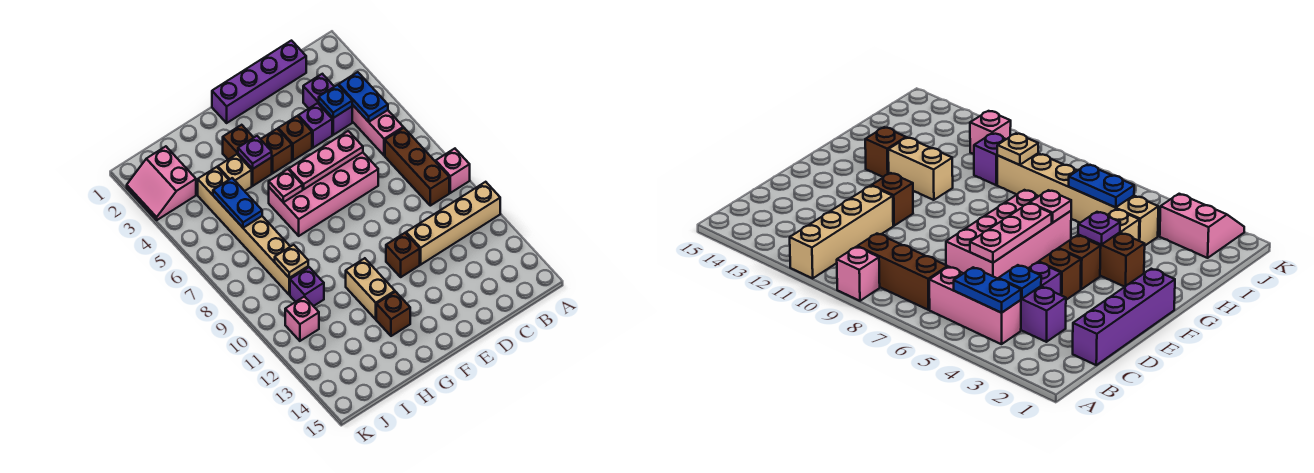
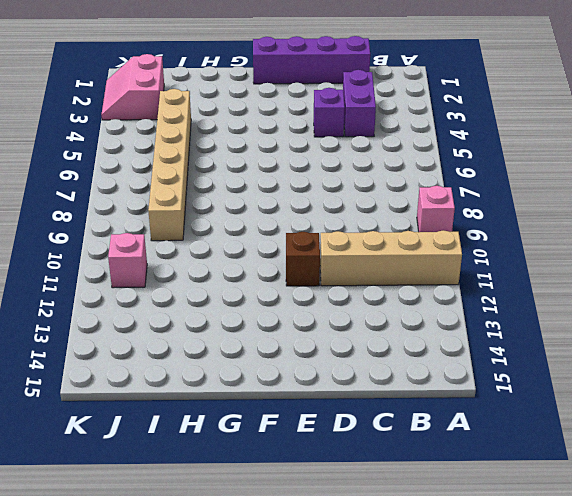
none -> pink brick B4:B6 level 1
none -> brown brick B7:B9 level 1
none -> pink brick D6:G7 level 1

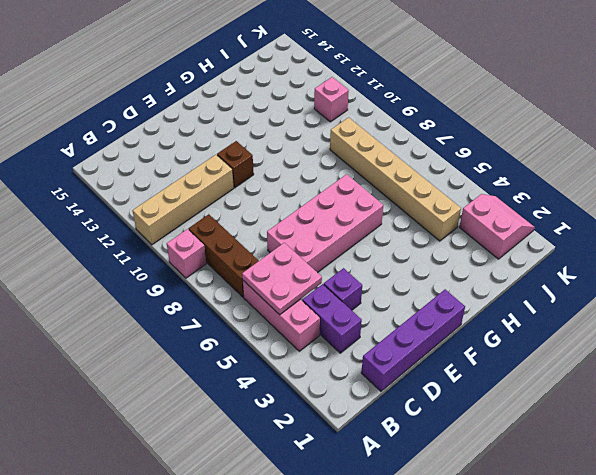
pink plate B5:C6 level 2 -> blue plate B4:B5 level 2
none -> brown brick E4 level 1
none -> brown brick F4 level 1
none -> brown brick G3:G4 level 1

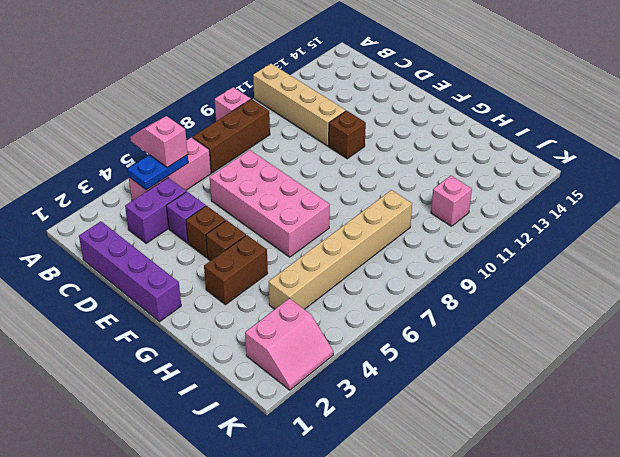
pink slope A5:B5 level 3 top B -> none
none -> tan brick G11:G12 level 1
none -> brown brick G13 level 1
none -> tan brick H4 level 1

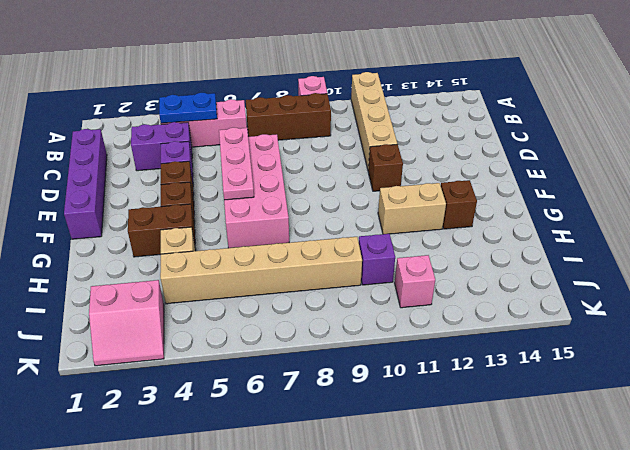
none -> blue plate C4 level 2
none -> purple plate G4 level 2
none -> pink plate G6 level 2

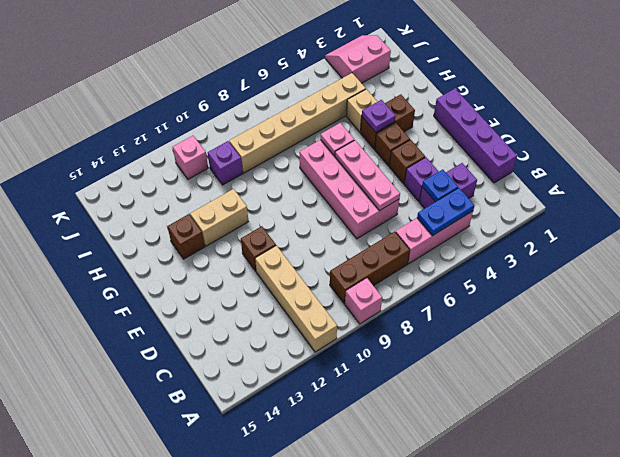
none -> blue plate I5:I6 level 2
none -> tan plate I9 level 2

